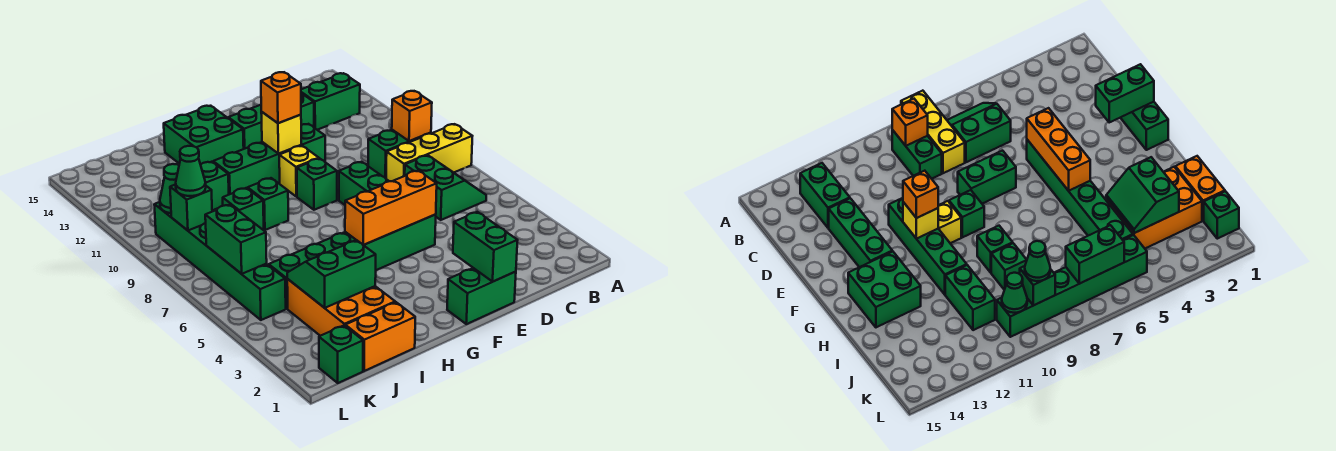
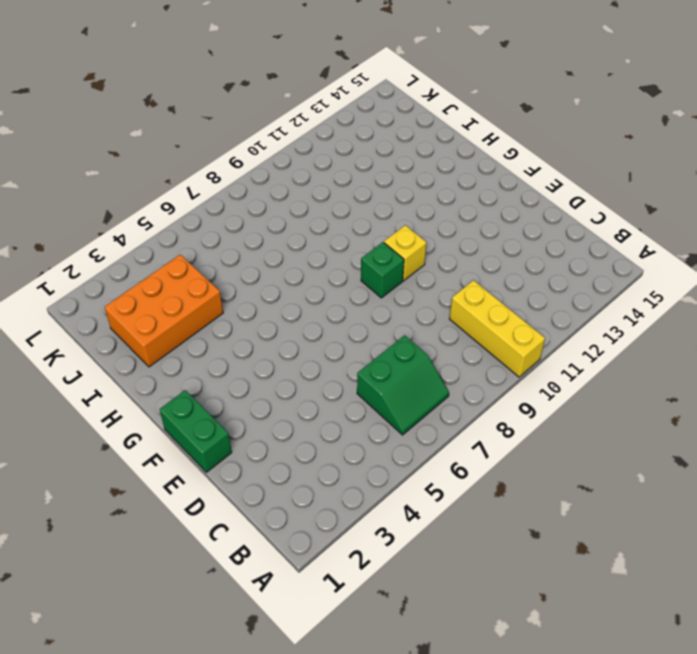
yellow brick A10:C10 level 1 -> yellow brick A8:C8 level 1
none -> green brick B9:C9 level 1
none -> green brick B13:C13 level 1
none -> green brick D13:F13 level 1

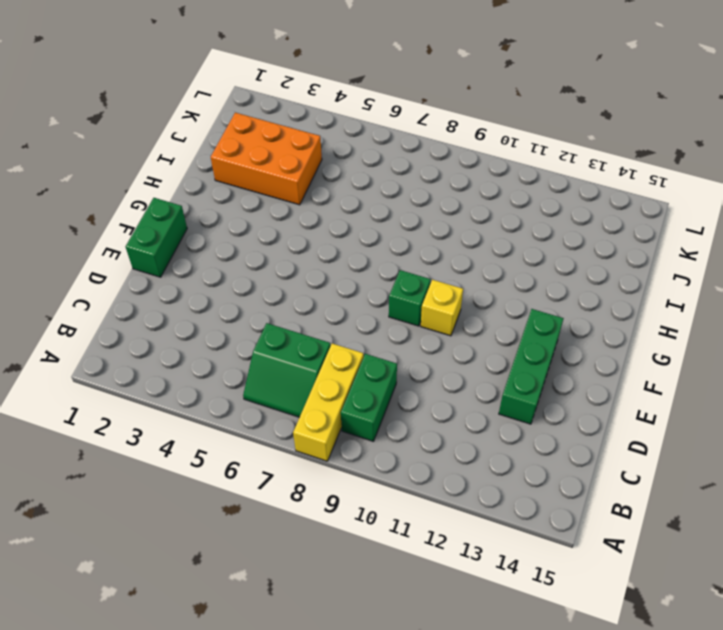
none -> green brick B13:C13 level 1
none -> green brick E5:J5 level 1
none -> green brick E7:E8 level 1

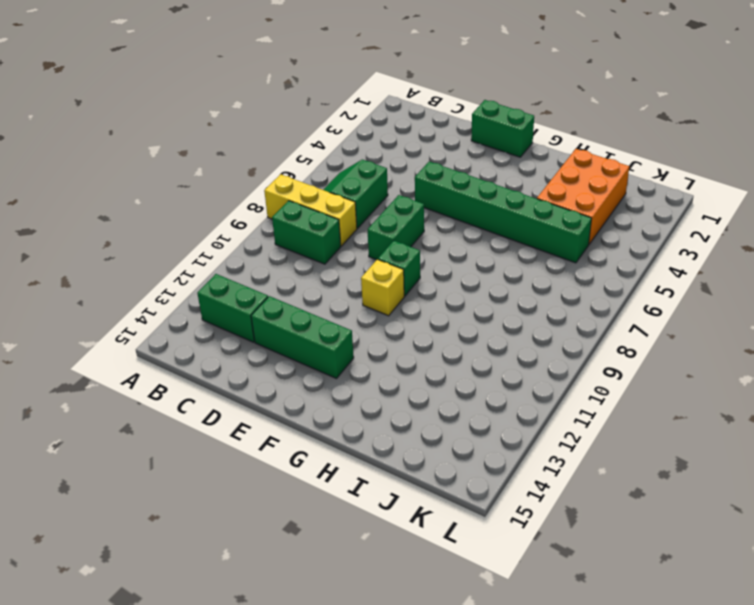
none -> green brick E11:H11 level 1
none -> green brick G13:H14 level 1
none -> green brick H9 level 1

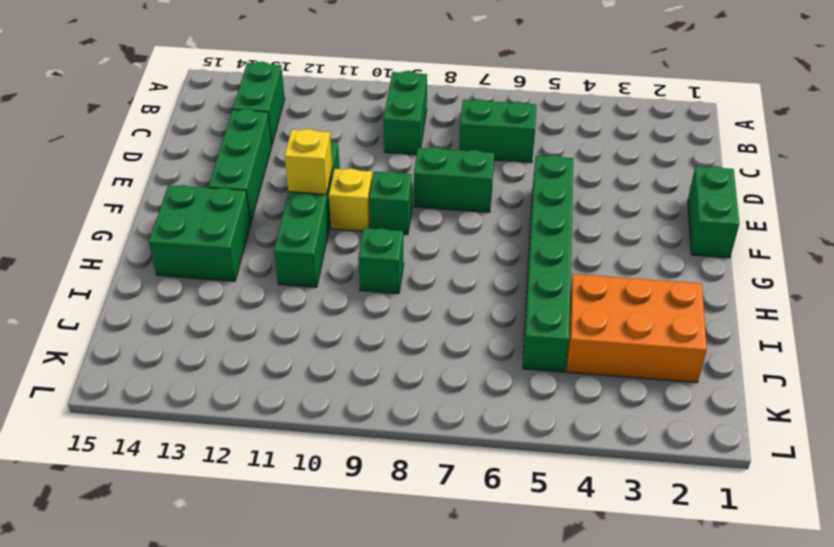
none -> yellow brick A8:C8 level 1
none -> orange brick I1:J1 level 1
none -> green brick I9 level 1

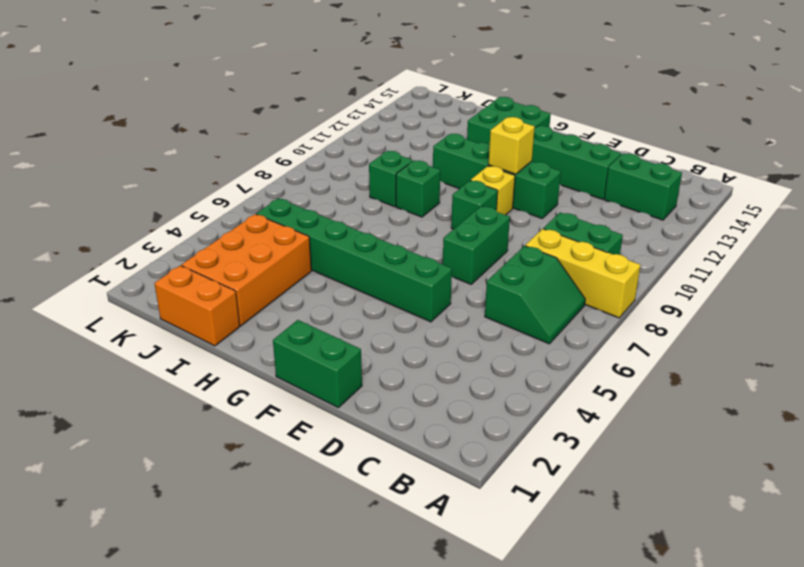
none -> green brick I11:J11 level 1
none -> green brick K1 level 1
none -> green brick K5:K10 level 1

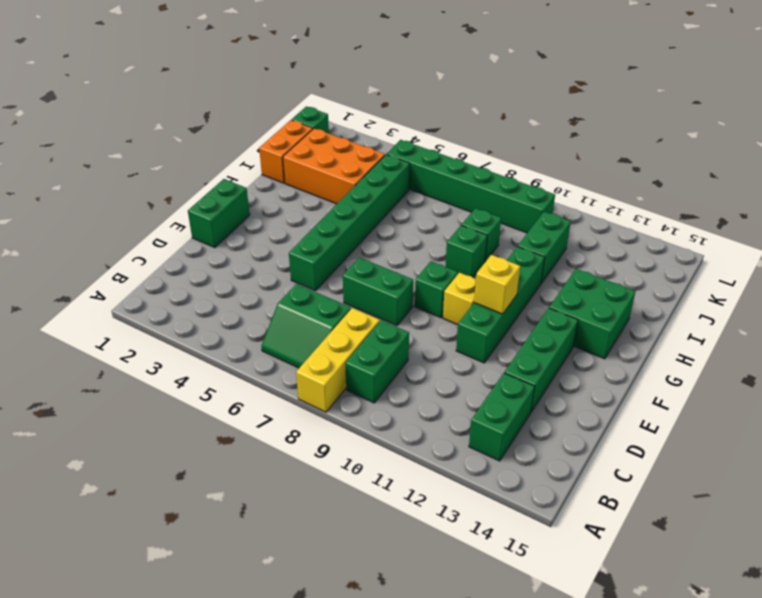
none -> orange brick B9 level 2
none -> green brick E1:E2 level 2
none -> orange brick E5:G5 level 2

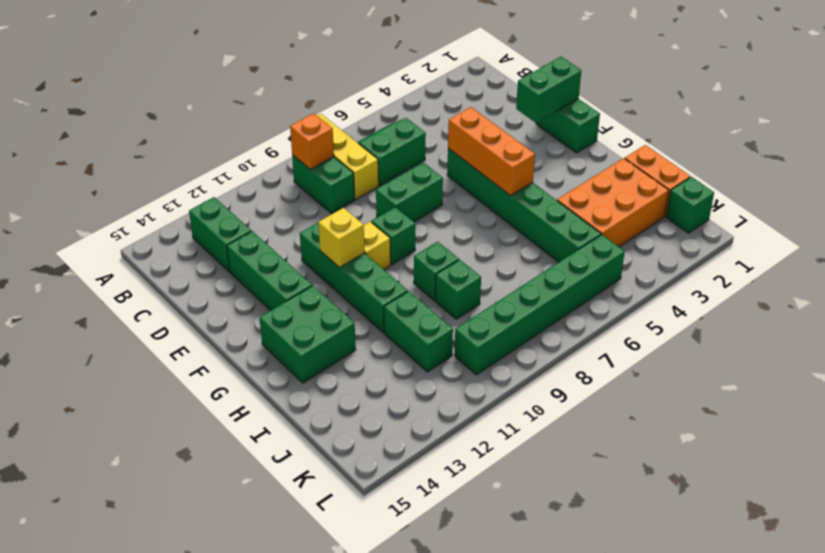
none -> green slope I3:J4 level 2 top 3
none -> green brick K6:K7 level 2
none -> green brick K9 level 2

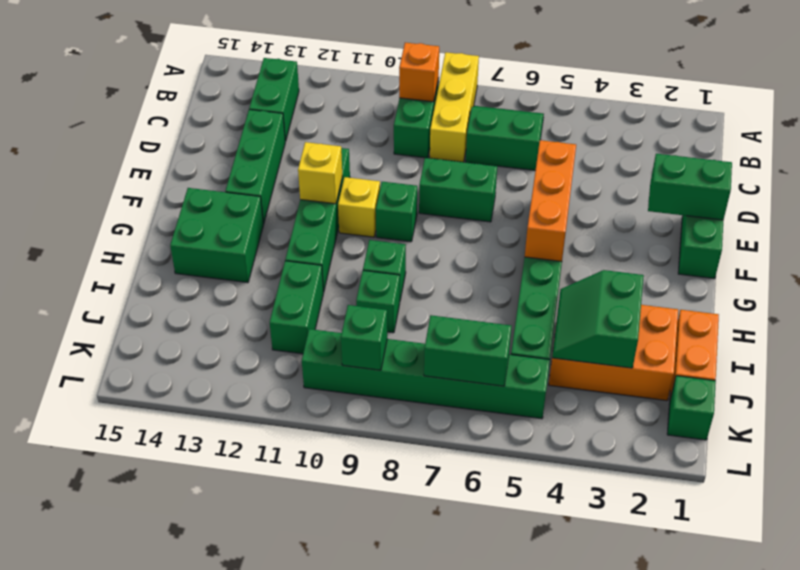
none -> green cone K10 level 2
none -> orange brick F11 level 3
none -> green cone K9 level 3

